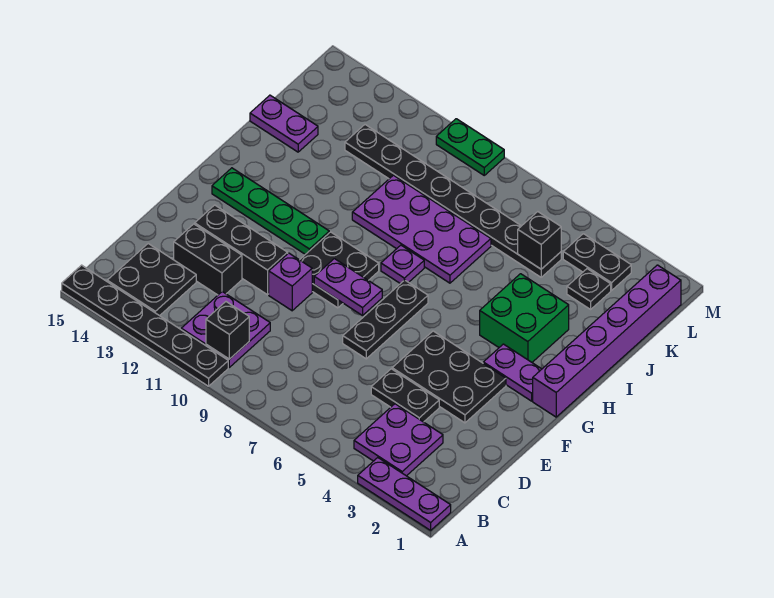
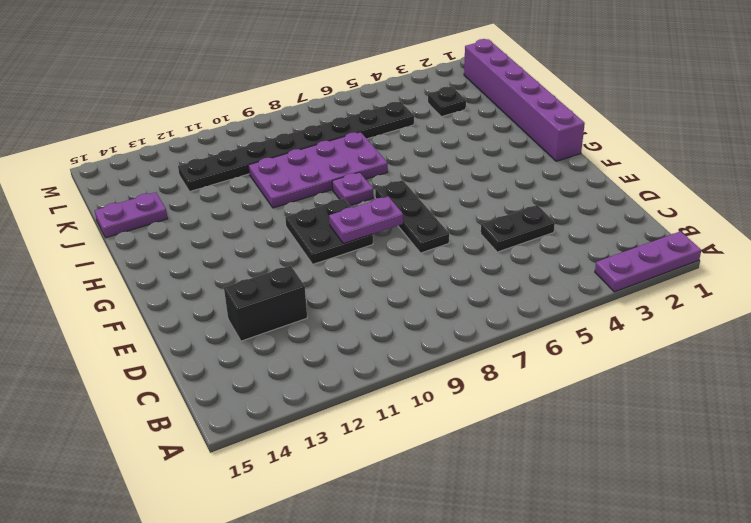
none -> black plate A10:A15 level 1
none -> purple plate B3:C4 level 1
none -> purple plate B10:C11 level 1

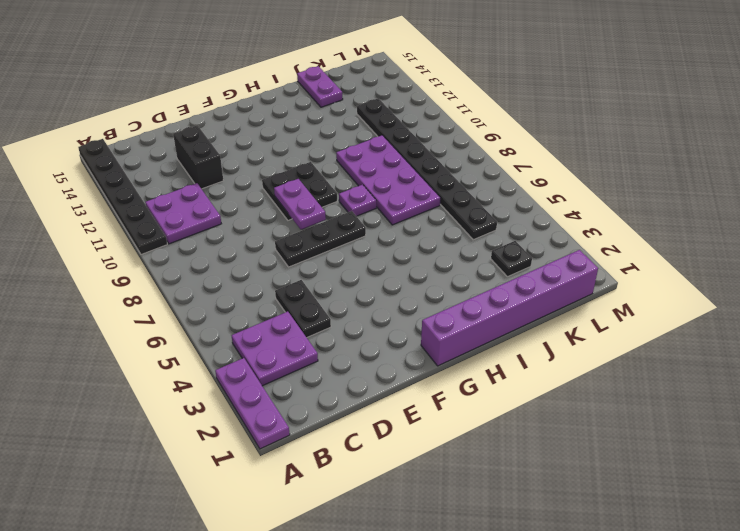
none -> black plate B13:C14 level 1
none -> black plate E3:F5 level 1
none -> purple brick E10 level 1

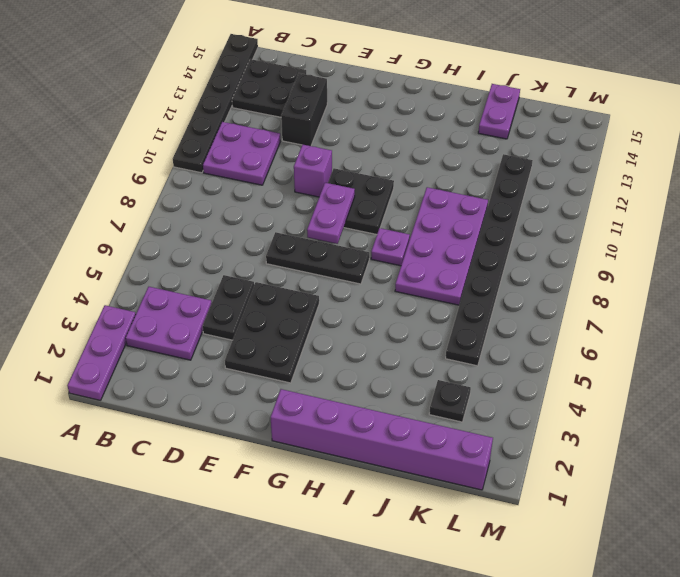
none -> black brick E11:E13 level 1
none -> purple plate G2:G3 level 1
none -> green plate G11:G14 level 1

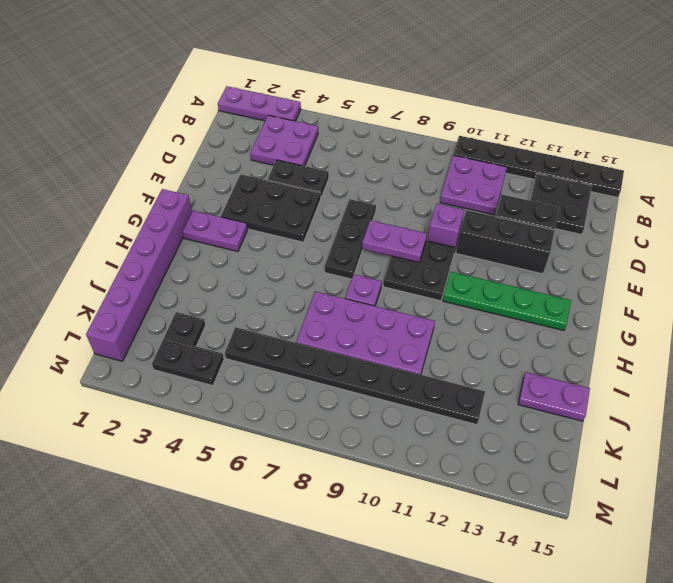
none -> green brick H3:I4 level 1
none -> green plate M9:M10 level 1
none -> black brick B10 level 2

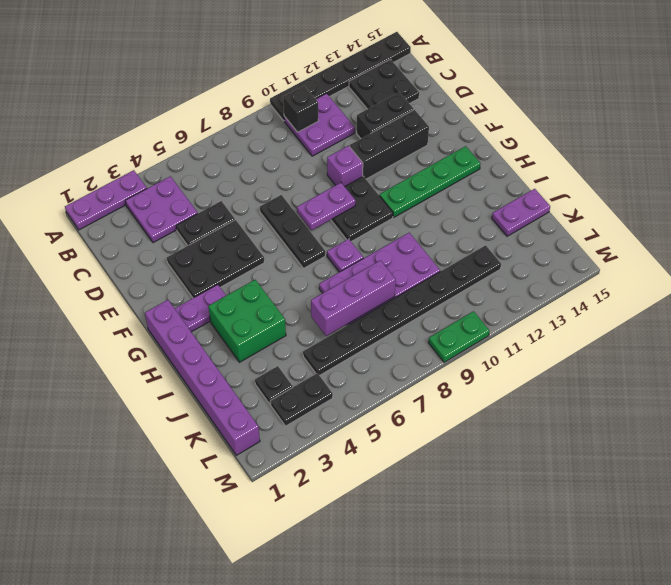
purple brick J6:J8 level 2 -> none
none -> black brick K5 level 2

